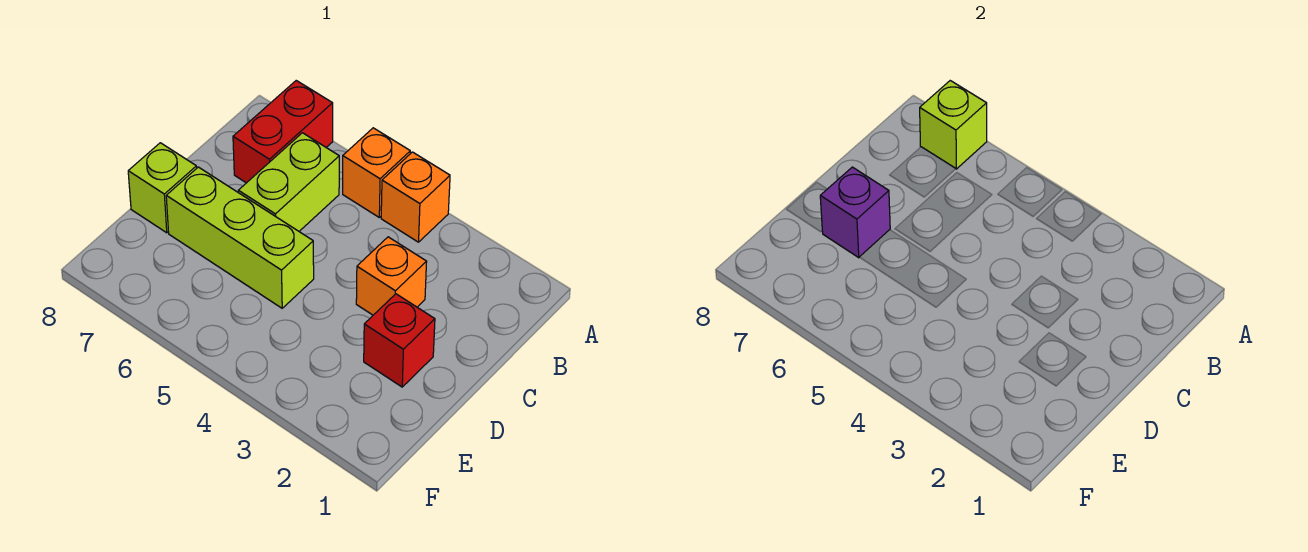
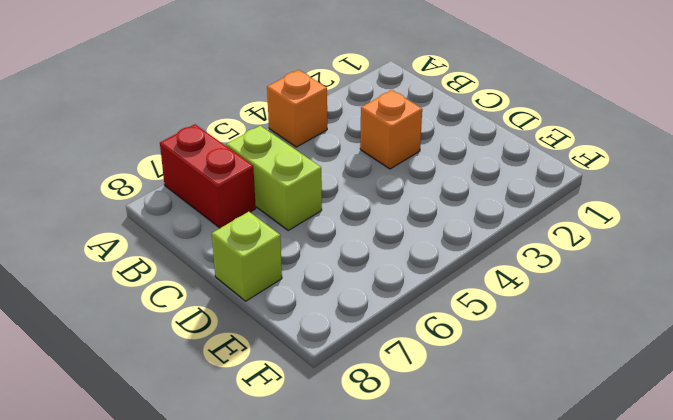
none -> orange brick A5 level 1
none -> red brick D2 level 1

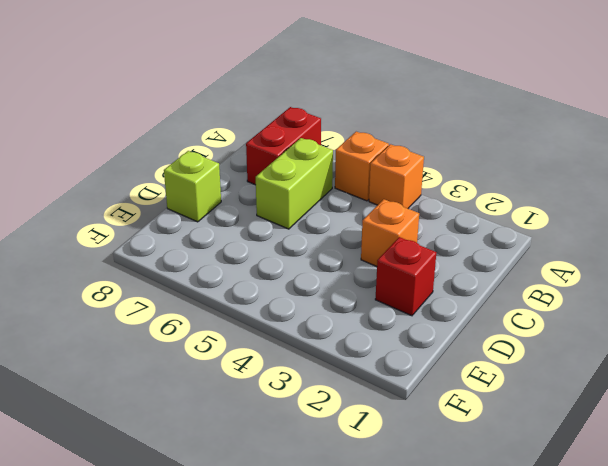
none -> lime brick D5:D7 level 1
none -> lime brick A7 level 2

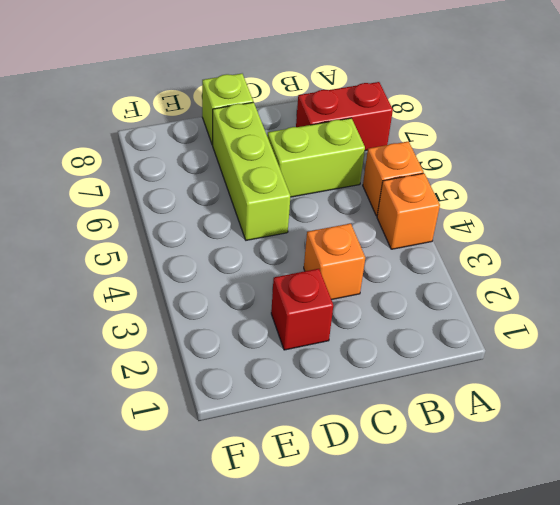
none -> lime brick A7 level 2
none -> purple brick D7 level 2

